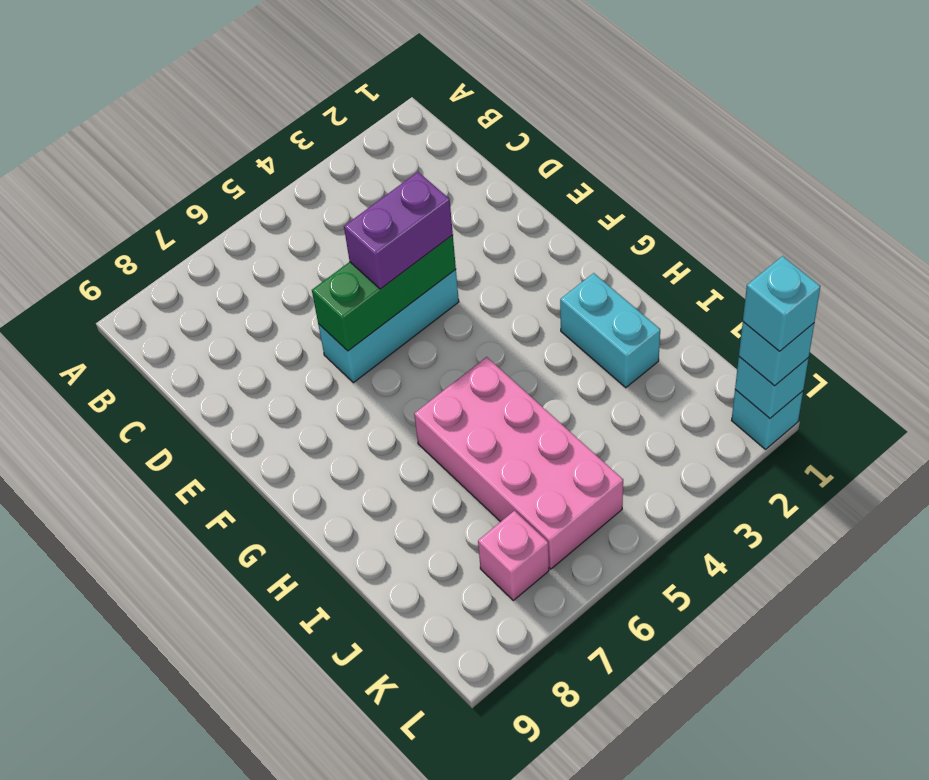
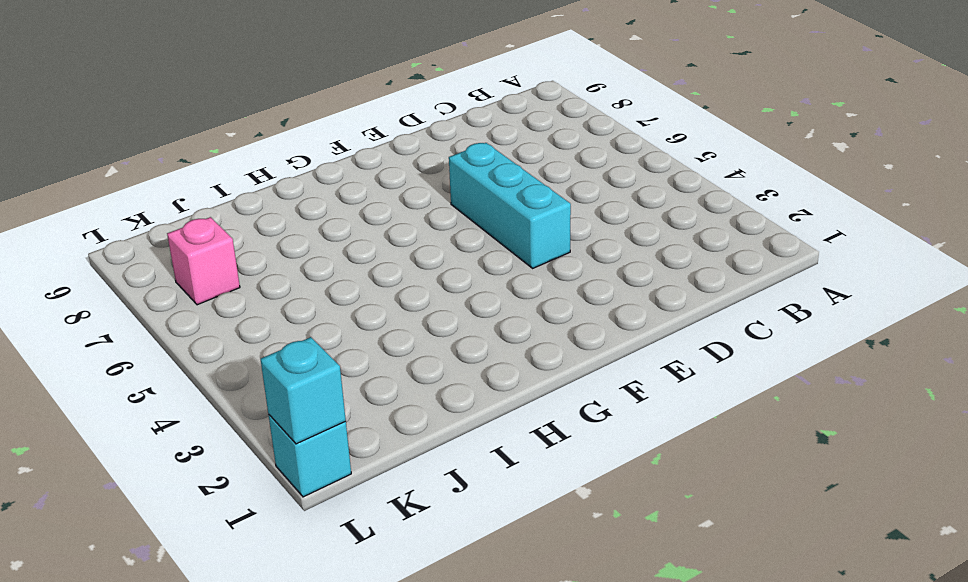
none -> cyan brick H2:I2 level 1
none -> pink brick H5:K6 level 1

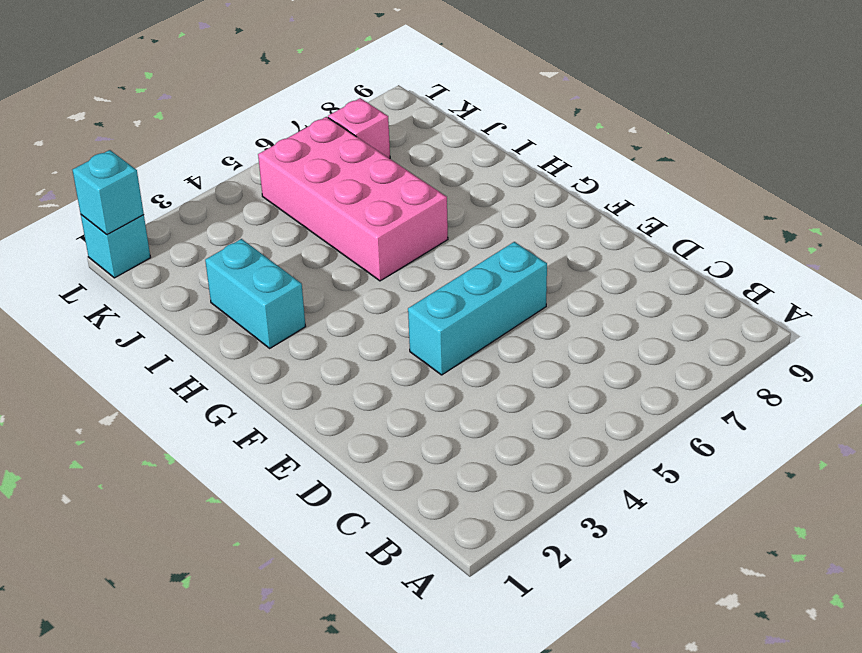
none -> green brick E4:E6 level 2
none -> purple brick E4:E5 level 3

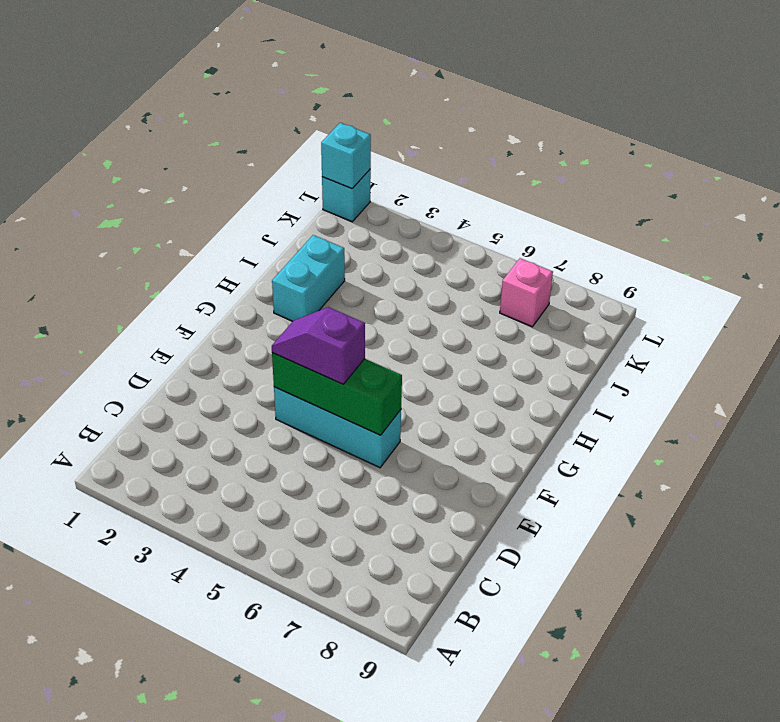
purple slope E4:E5 level 3 top 5 -> purple brick E4:E5 level 3
none -> pink brick H5:K6 level 1
none -> cyan brick L1 level 3

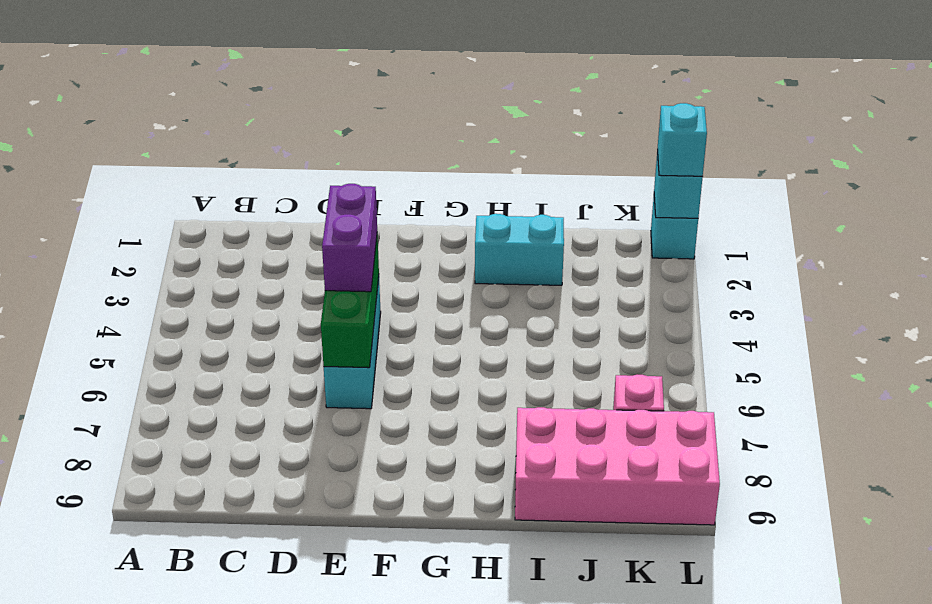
pink brick I8:L9 level 1 -> pink brick H5:K6 level 1
none -> cyan brick L1 level 4

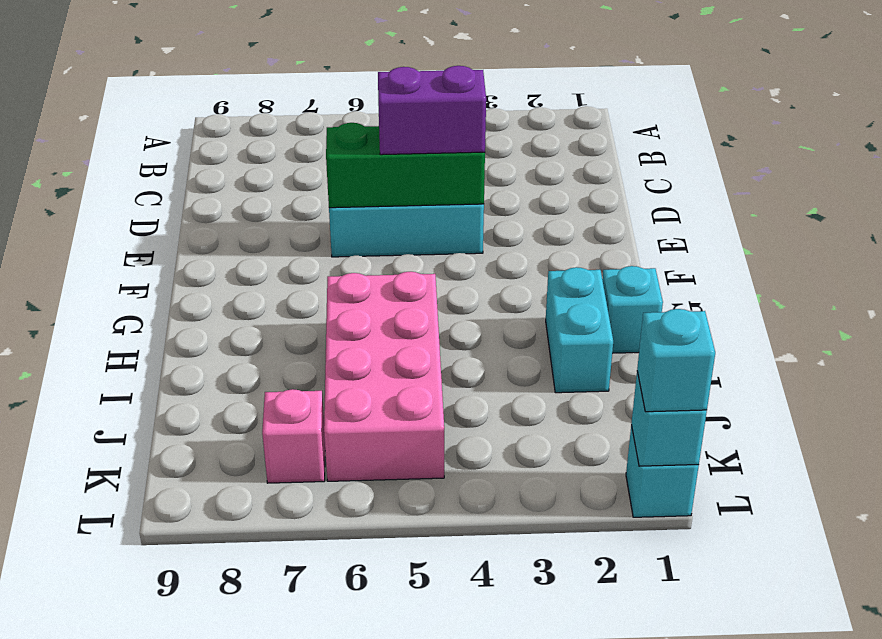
cyan brick H1 level 1 -> cyan brick L1 level 4

